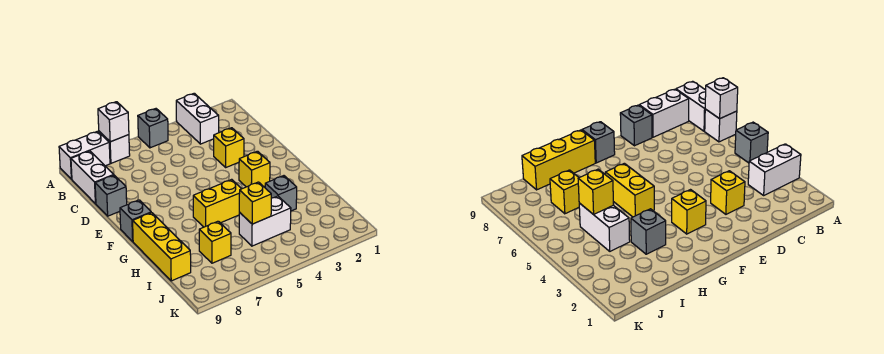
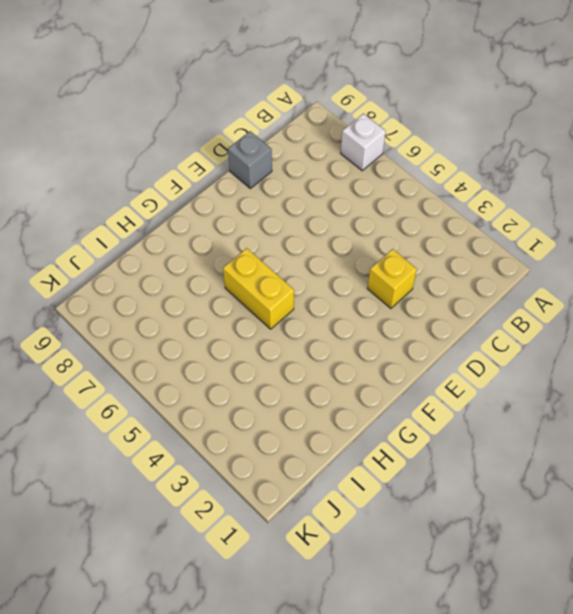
none -> white brick A3:B3 level 1
none -> grey brick A5 level 1
none -> white brick A8:A9 level 1

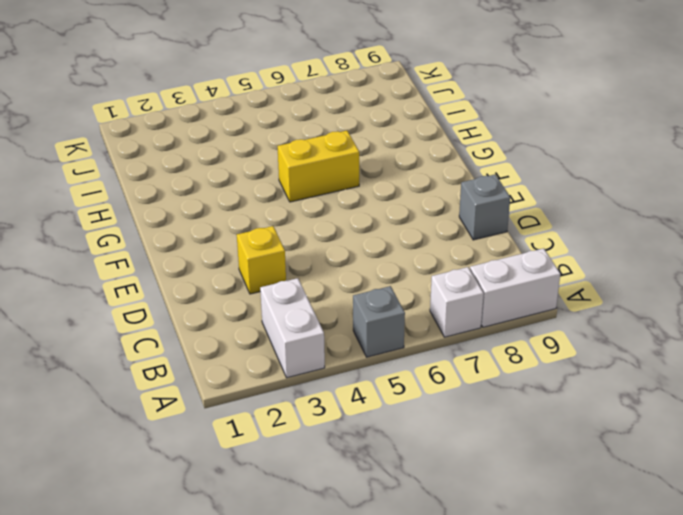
none -> white brick B9:C9 level 1
none -> yellow brick F3 level 1
none -> grey brick F9 level 1

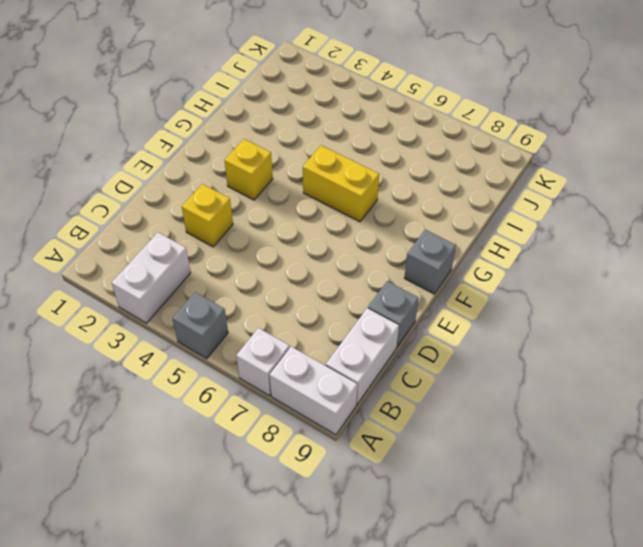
none -> yellow brick G9:I9 level 1
none -> grey brick H3 level 1
none -> white brick I4:I5 level 1

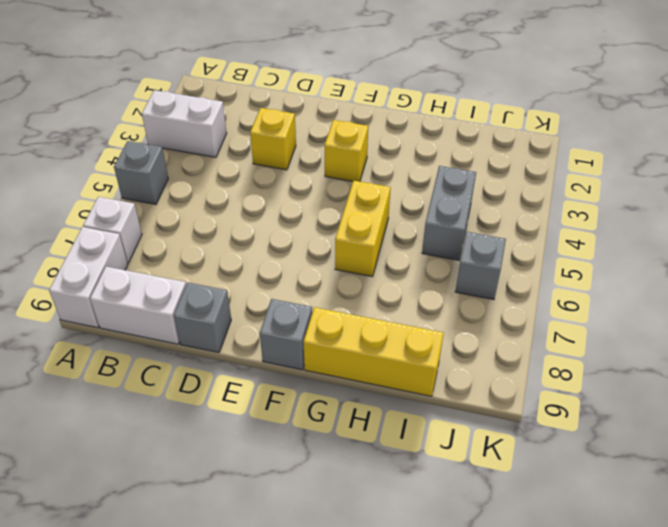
grey brick I4:I5 level 1 -> white brick I4:I5 level 1
grey brick J6 level 1 -> grey brick H3 level 1
none -> yellow brick I7 level 1
none -> white brick A7 level 2
none -> yellow brick I5 level 2

